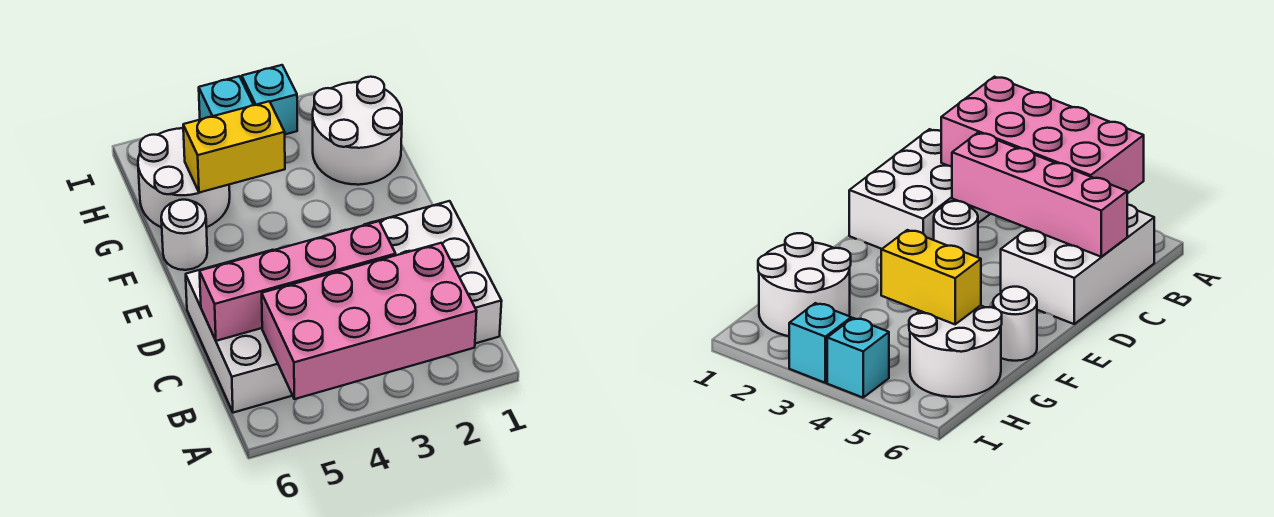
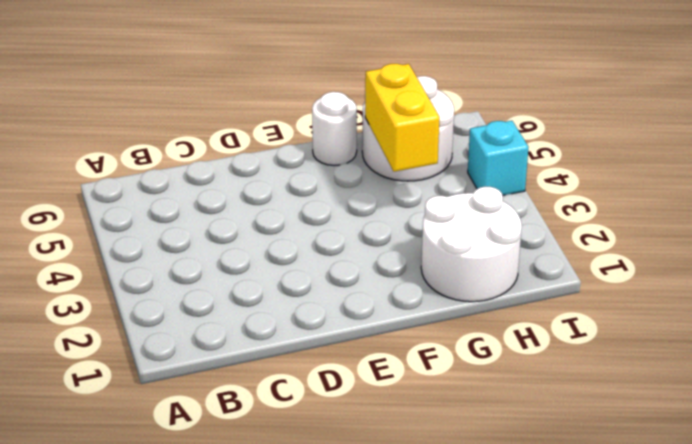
none -> white brick B1:D2 level 1
none -> white brick B5:D6 level 1

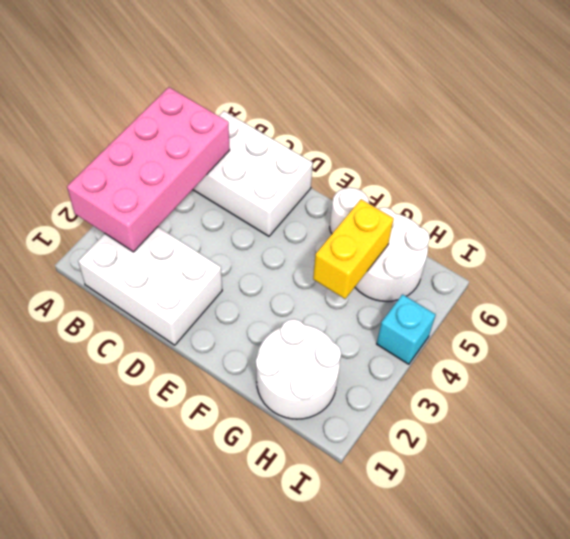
none -> white round brick D3 level 1
none -> cyan brick I3 level 1

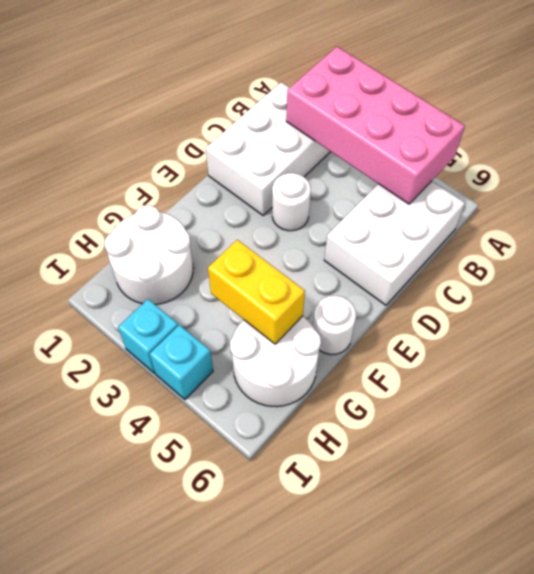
none -> pink brick C3:C6 level 2

